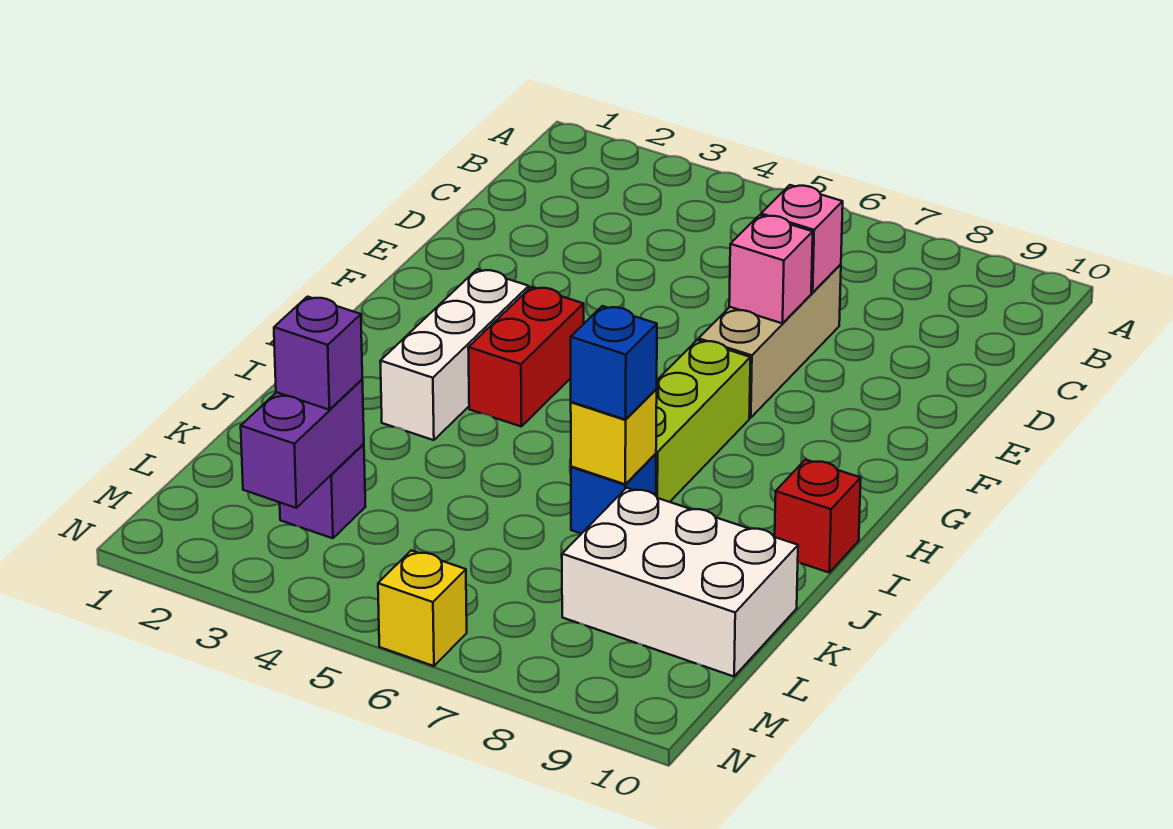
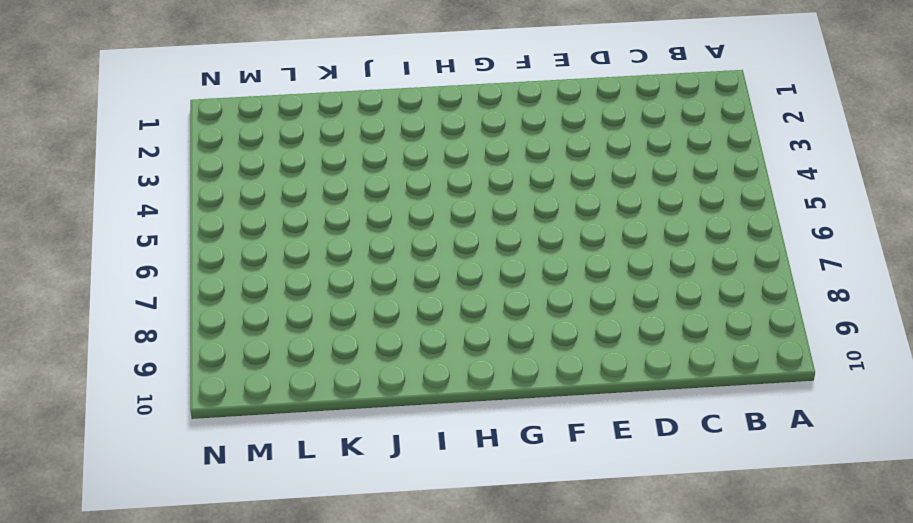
none -> tan brick D7:F7 level 1
none -> white brick G3:I3 level 1
none -> red brick G4:H4 level 1

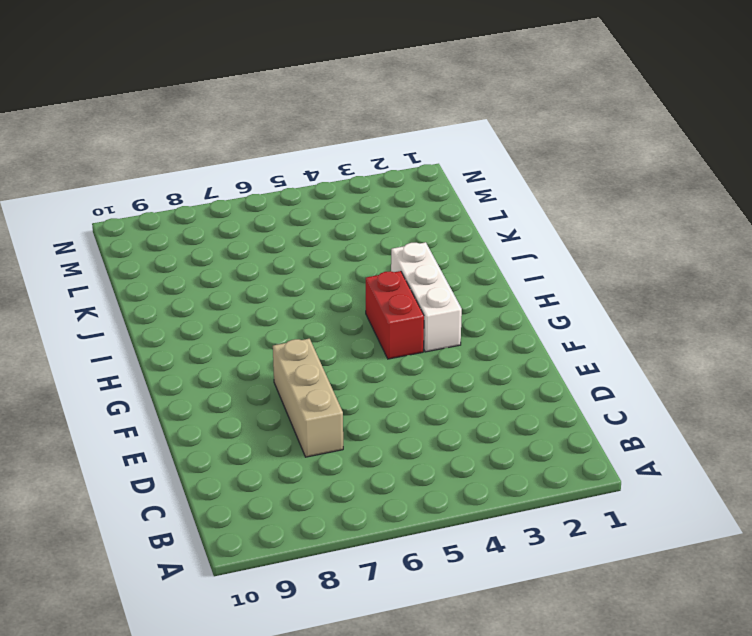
none -> lime brick G7:I7 level 1
none -> red brick I10 level 1
none -> blue brick J7 level 1

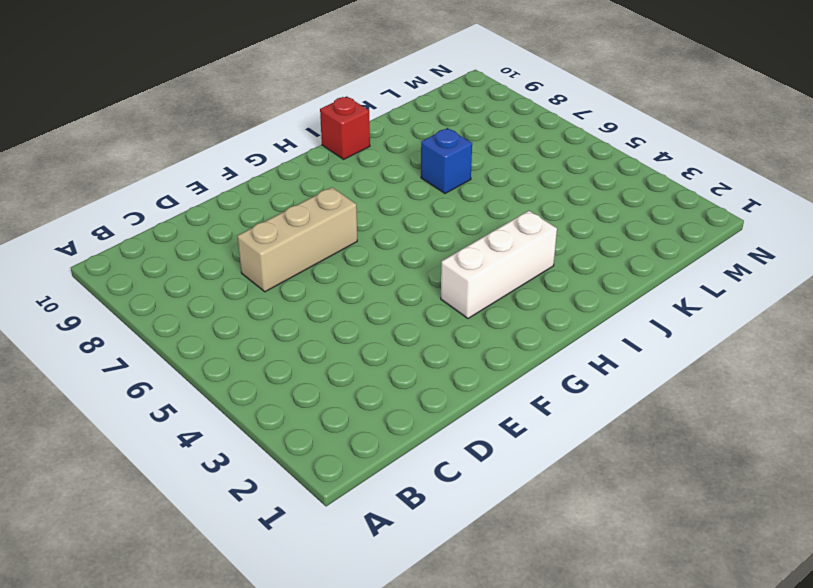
none -> red brick G4:H4 level 1
none -> lime brick G7:I7 level 1
none -> white brick K8:L10 level 1

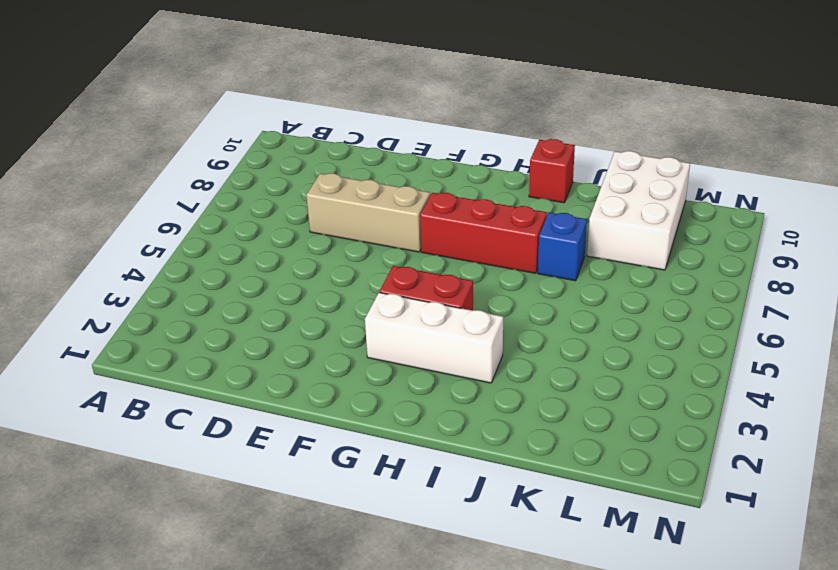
red brick G7:I7 level 1 -> lime brick G7:I7 level 1
none -> purple brick L3 level 1
none -> yellow brick N6 level 1
none -> pink brick D7 level 2

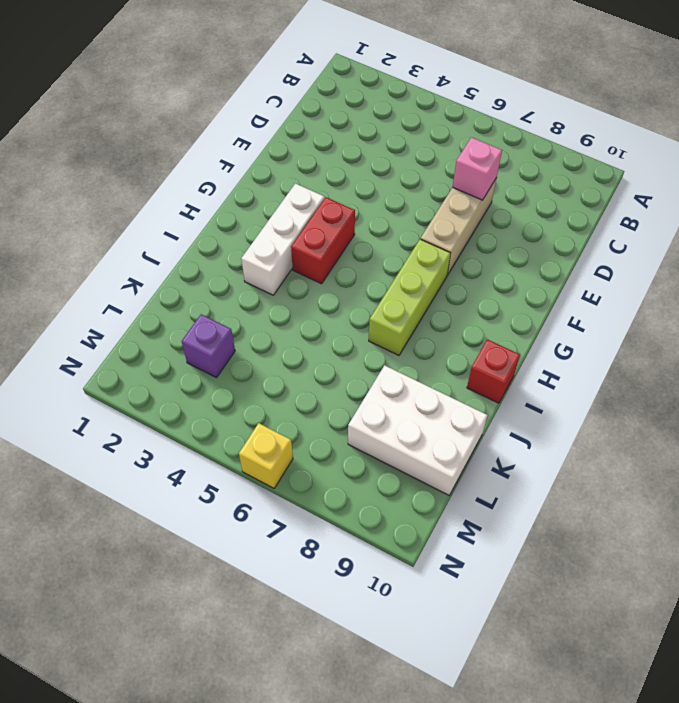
none -> blue brick J7 level 1
none -> pink brick E7 level 2
none -> yellow brick J7 level 2

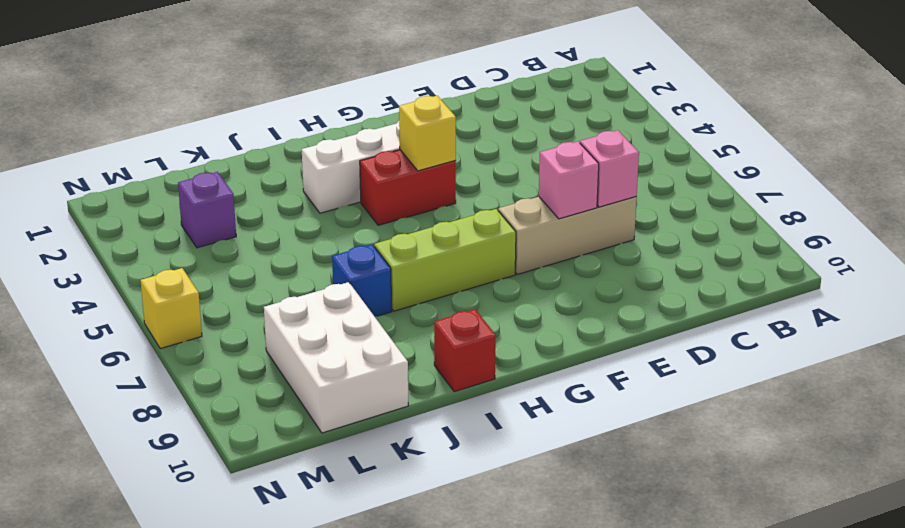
yellow brick G4 level 2 -> yellow brick J7 level 2
none -> purple brick L3:M3 level 2
none -> blue brick J7 level 3
none -> purple brick L3 level 3

